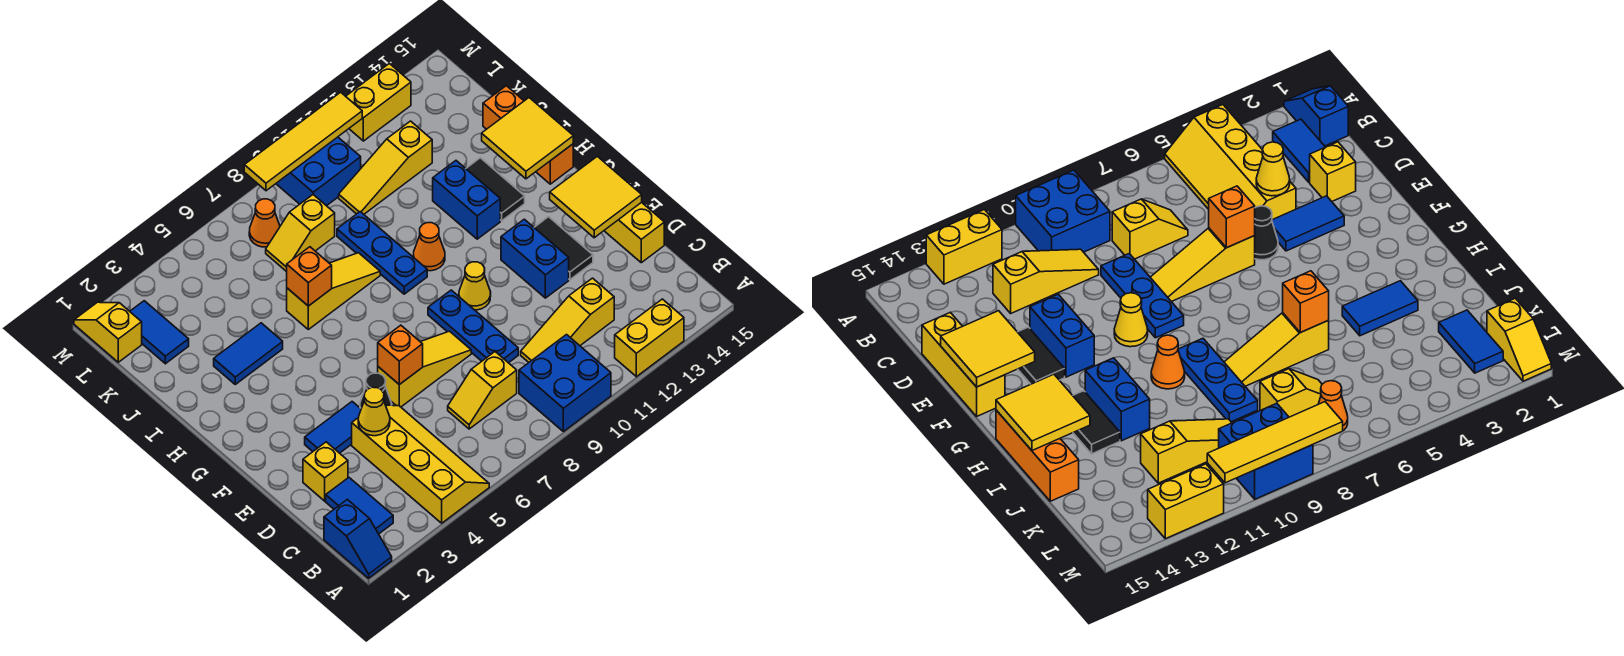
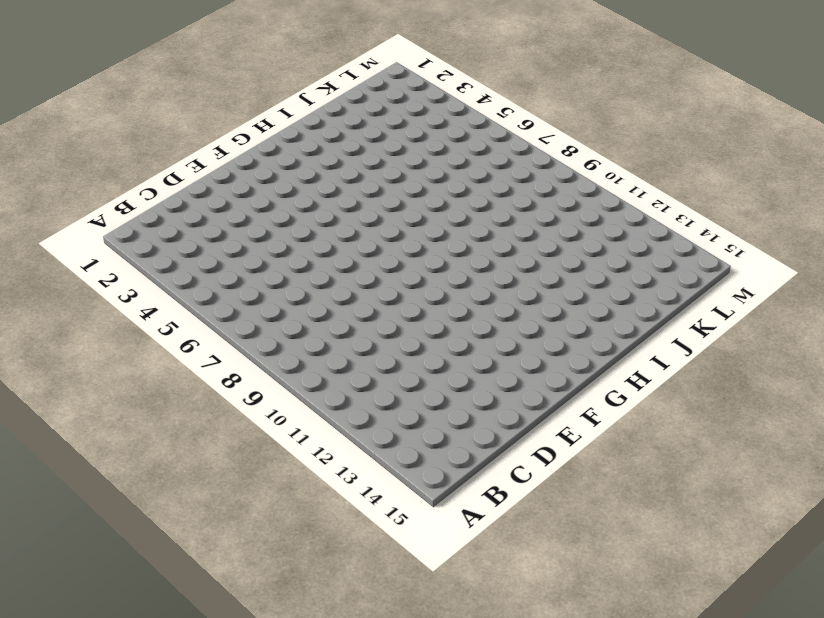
none -> blue slope A1:B1 level 1 top B
none -> yellow slope A4:D5 level 1 top 4
none -> blue brick A9:B10 level 1
none -> yellow brick A12:A13 level 1

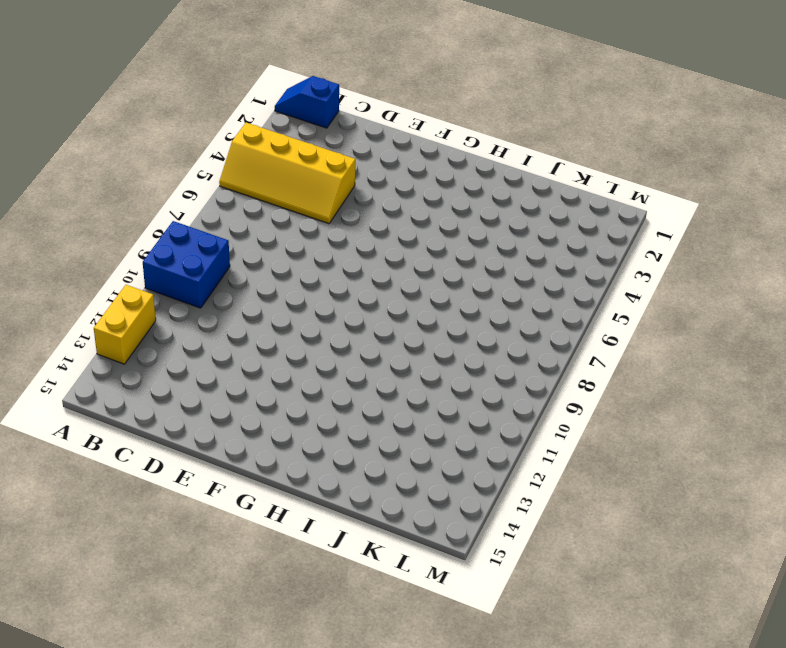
none -> blue tile B2:C2 level 1
none -> yellow slope C7:C8 level 1 top 8
none -> yellow slope C10:C12 level 1 top 12
none -> yellow brick D2 level 1

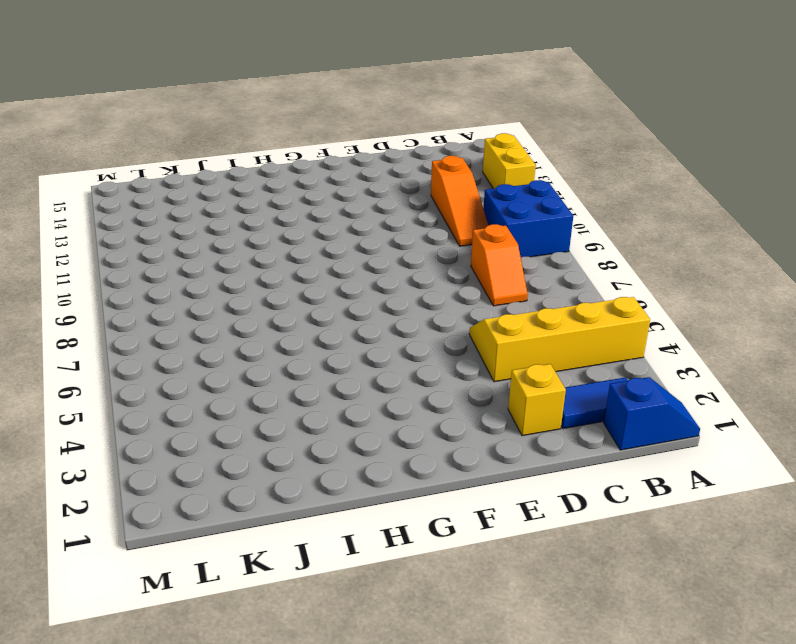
orange slope C7:C8 level 1 top 8 -> yellow slope C7:C8 level 1 top 8
orange slope C10:C12 level 1 top 12 -> yellow slope C10:C12 level 1 top 12
none -> blue plate D9:F9 level 1
none -> yellow brick D15:F15 level 1
none -> blue tile E3:E4 level 1
none -> black cone E5 level 1

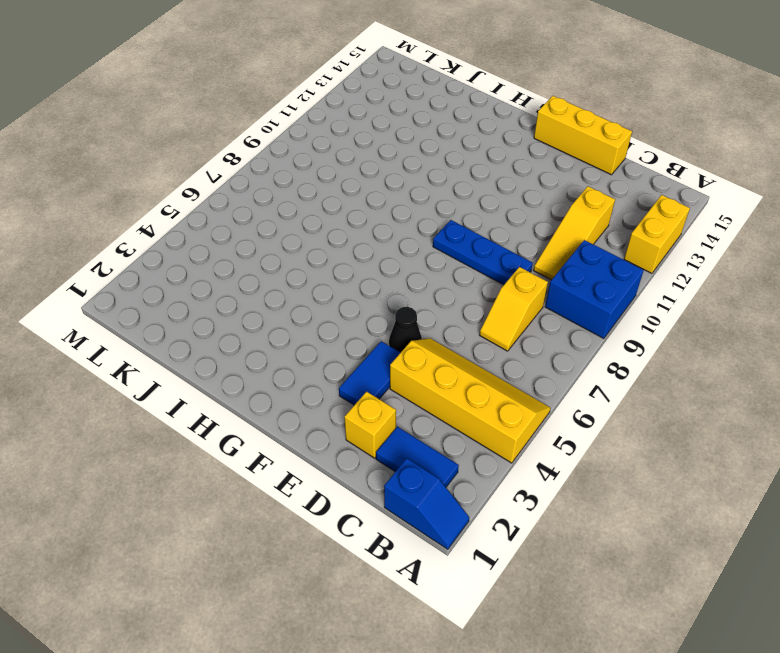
none -> yellow slope E6:E8 level 1 top 6
none -> blue brick E12:F12 level 1
none -> black tile E13:F13 level 1
none -> yellow cone F10 level 1

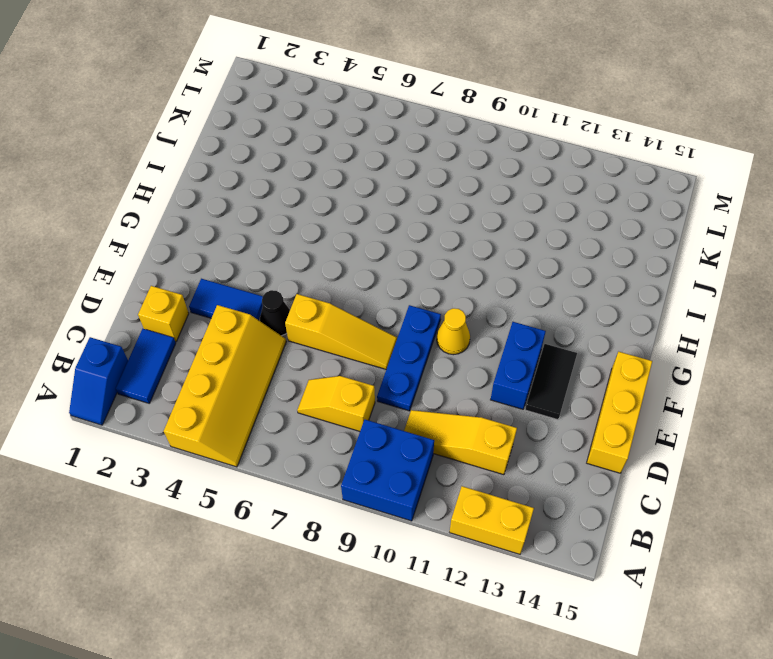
none -> blue plate H9:J9 level 1
none -> orange cone H10 level 1
none -> blue brick H12:I12 level 1
none -> black tile H13:I13 level 1

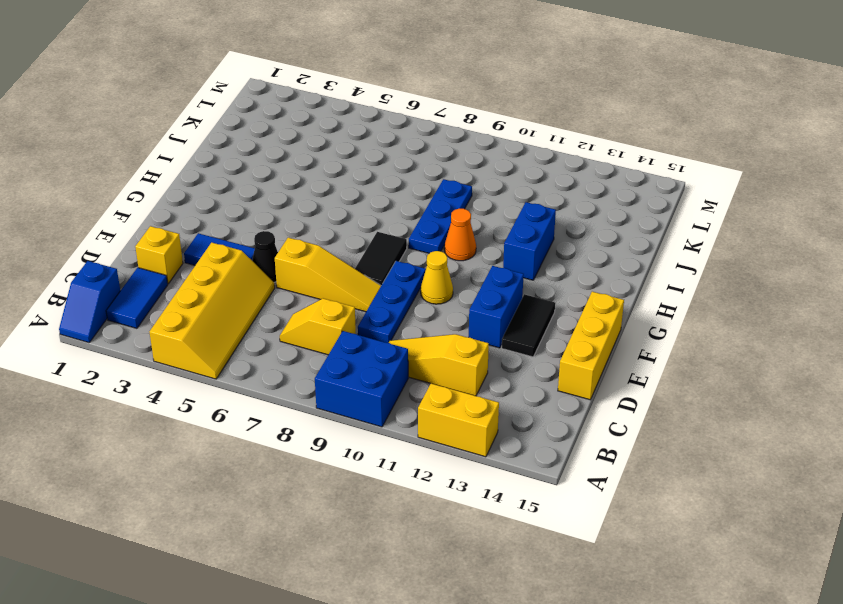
black tile F8:G8 level 1 -> black tile H13:I13 level 1
none -> orange brick H15:J15 level 1
none -> blue tile I3:I4 level 1
none -> yellow slope I6:I8 level 1 top 6
none -> blue tile K2:L2 level 1

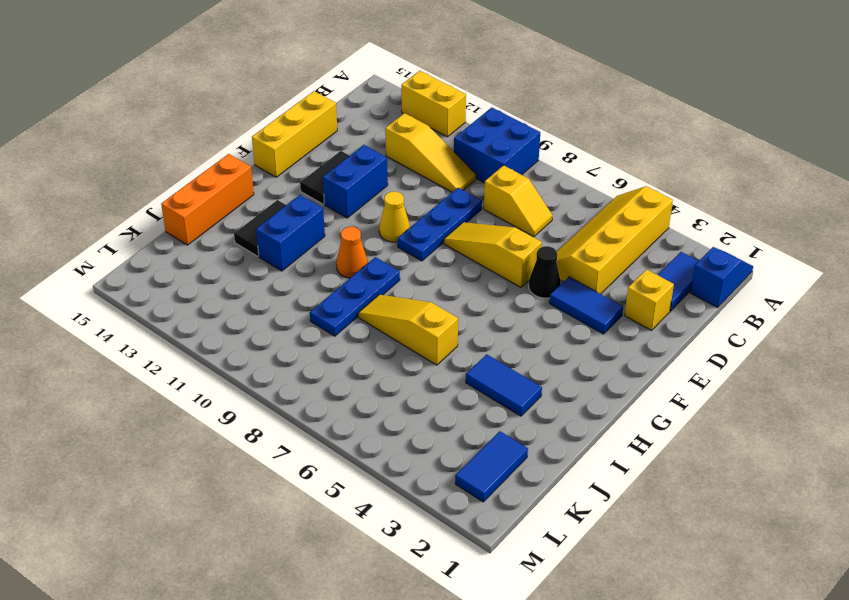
none -> yellow slope K7:K8 level 1 top 8
none -> yellow slope K10:K12 level 1 top 12
none -> yellow slope L1:M1 level 1 top L
none -> orange cone L7 level 1

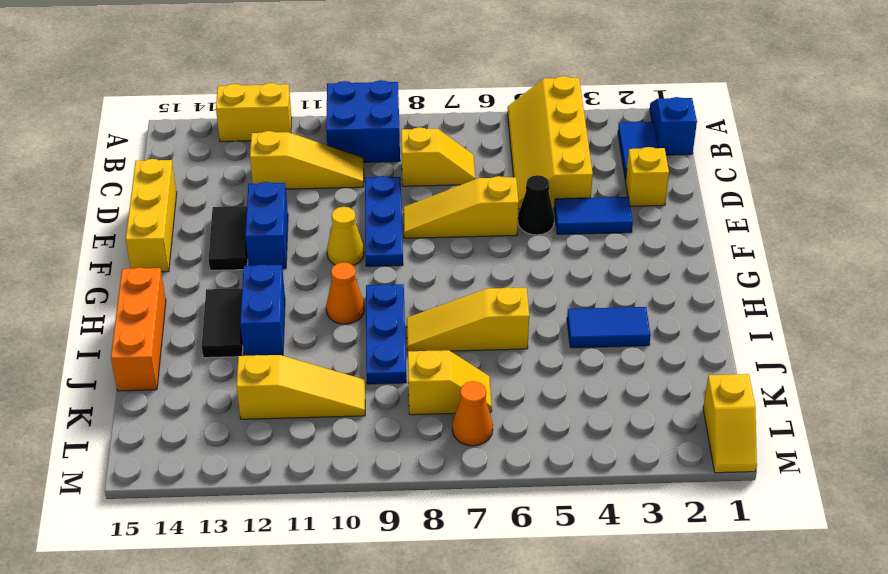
none -> blue tile K2:L2 level 1
none -> blue brick L9:M10 level 1
none -> yellow brick M12:M13 level 1
none -> yellow cone D4 level 2

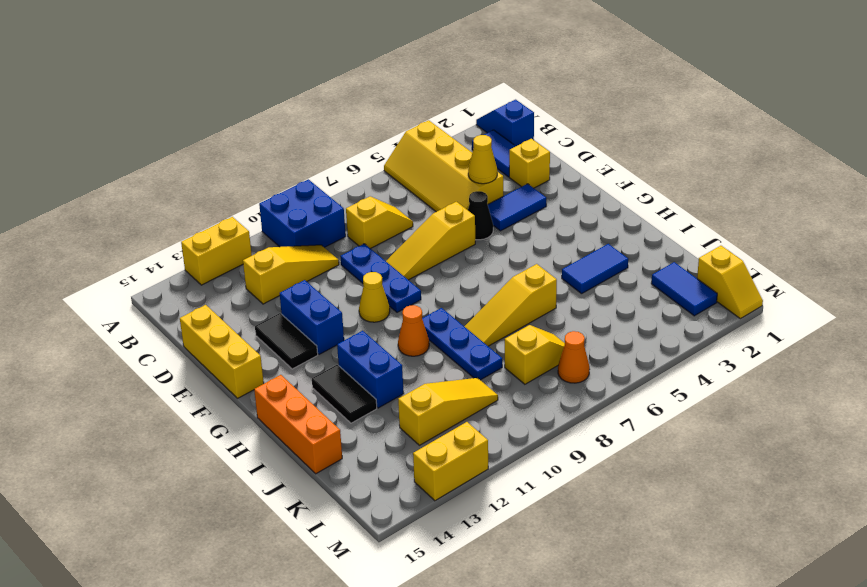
none -> blue brick L9:M10 level 1
none -> orange brick E6 level 2
none -> yellow tile E14:F15 level 2
none -> yellow tile H14:I15 level 2

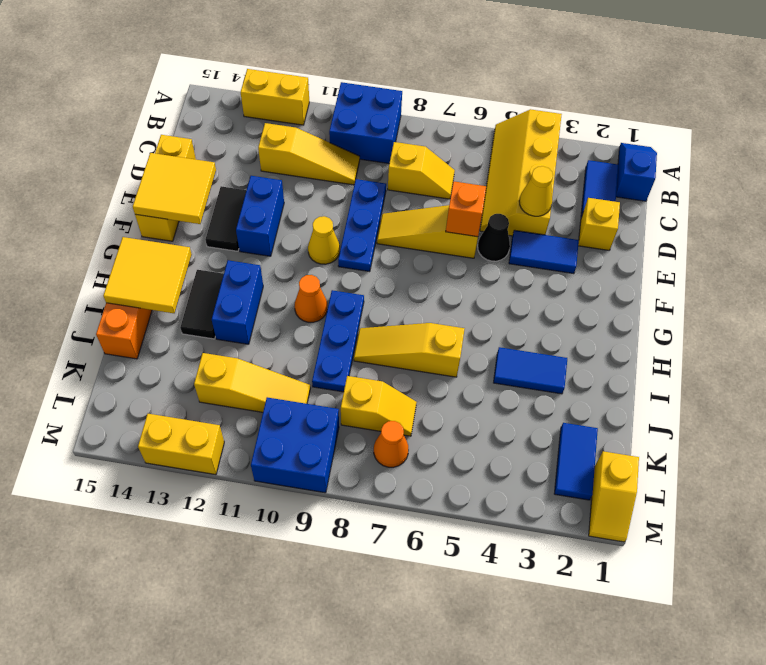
none -> orange brick I6 level 2
none -> yellow tile M8:M11 level 2

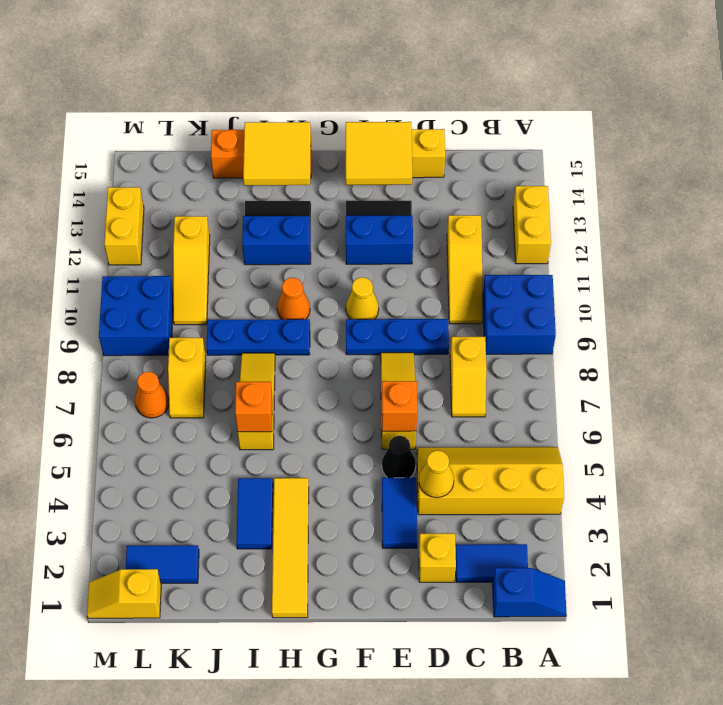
yellow tile H1:H4 level 1 -> yellow tile M8:M11 level 2

